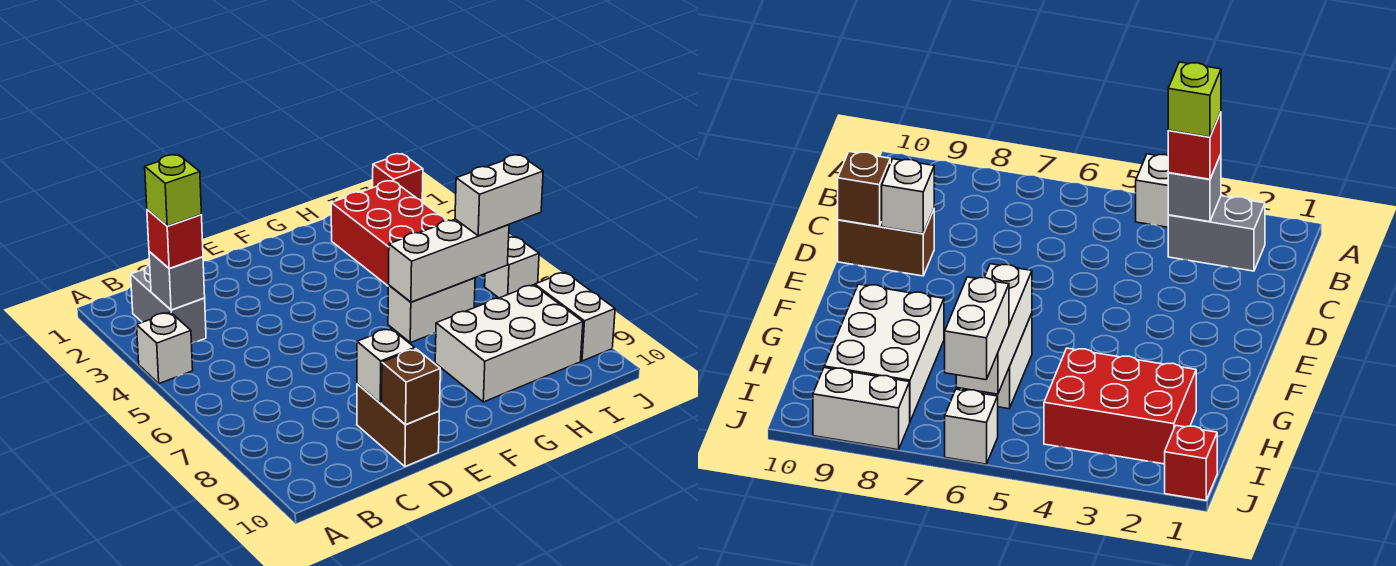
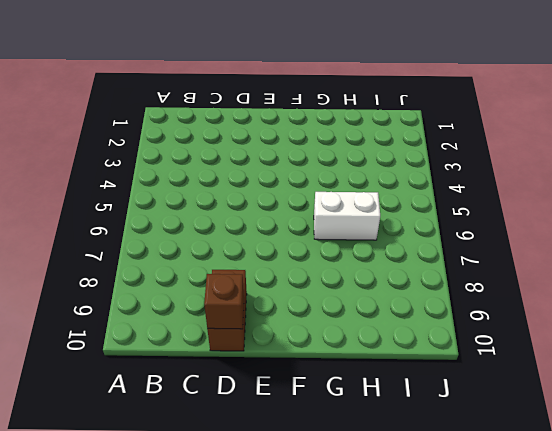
none -> white brick A4 level 1
none -> grey brick B2:B3 level 1
none -> white brick G8:I9 level 1

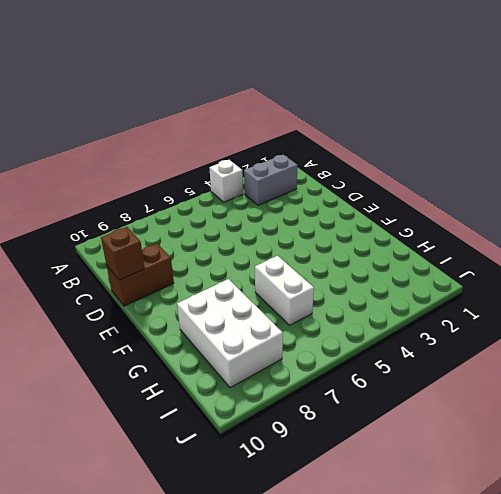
none -> red brick H2:I4 level 1
none -> red brick J1 level 1
none -> white brick J6 level 1

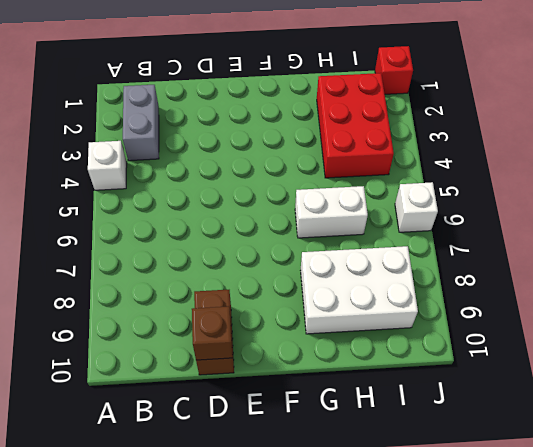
none -> white brick J8:J9 level 1
none -> grey brick B3 level 2
none -> white brick D9 level 2

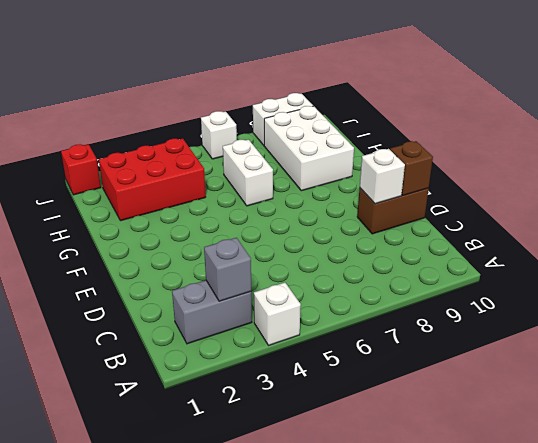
none -> white brick G6:I6 level 2
none -> red brick B3 level 3
none -> white brick I6:J6 level 3

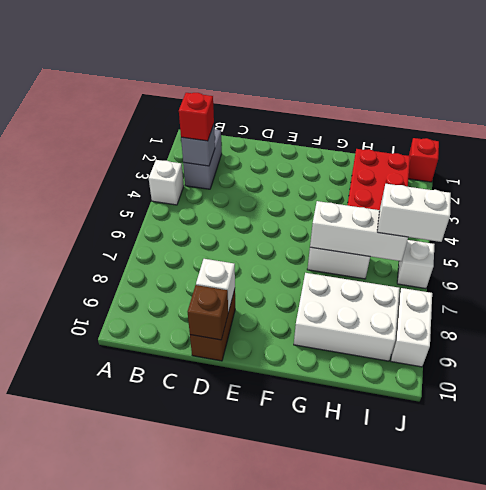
none -> lime brick B3 level 4

